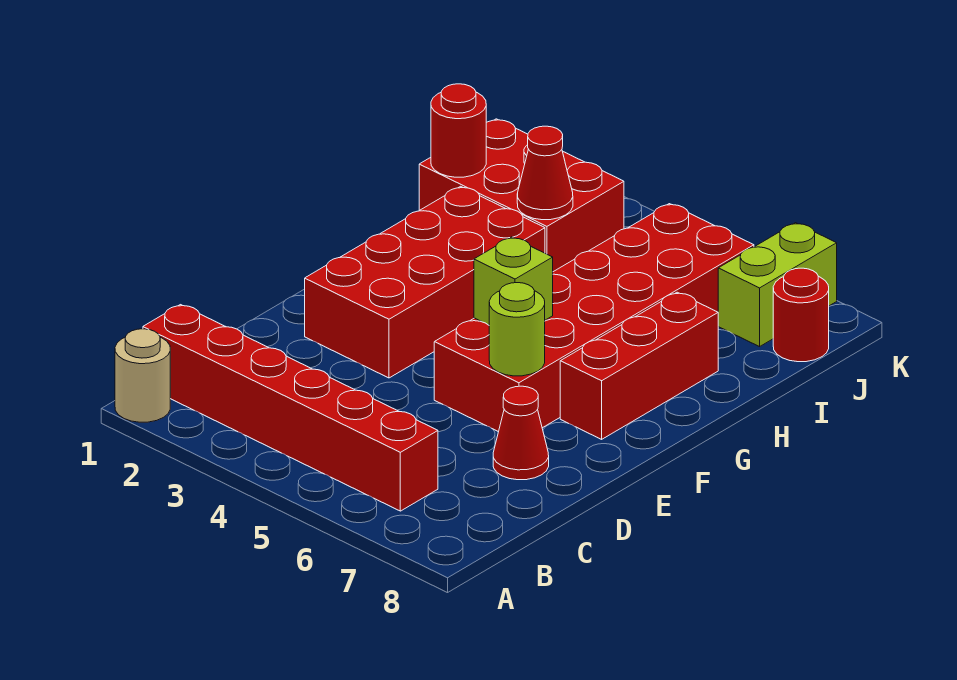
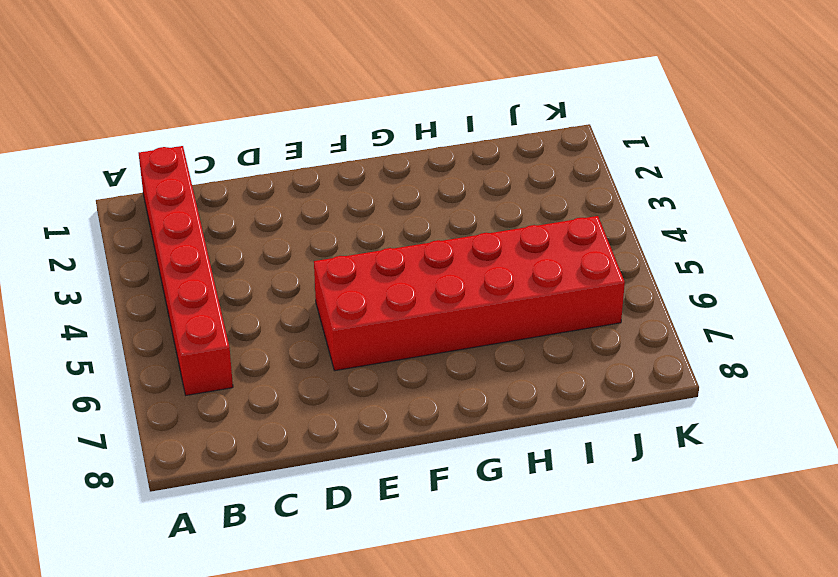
none -> tan round brick A1 level 1
none -> red cone D7 level 1
none -> red brick E2:H3 level 1

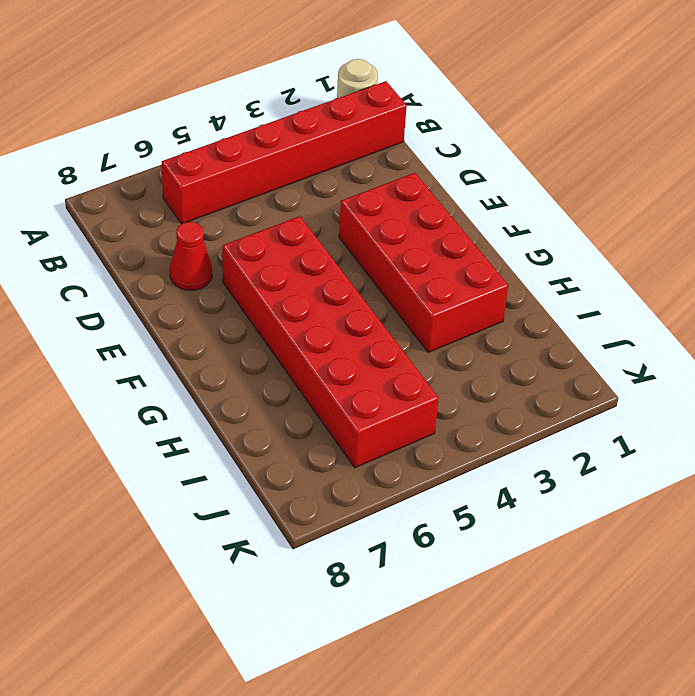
none -> red brick F7:H7 level 1
none -> red brick I1:J3 level 1
none -> lime brick J7:K7 level 1

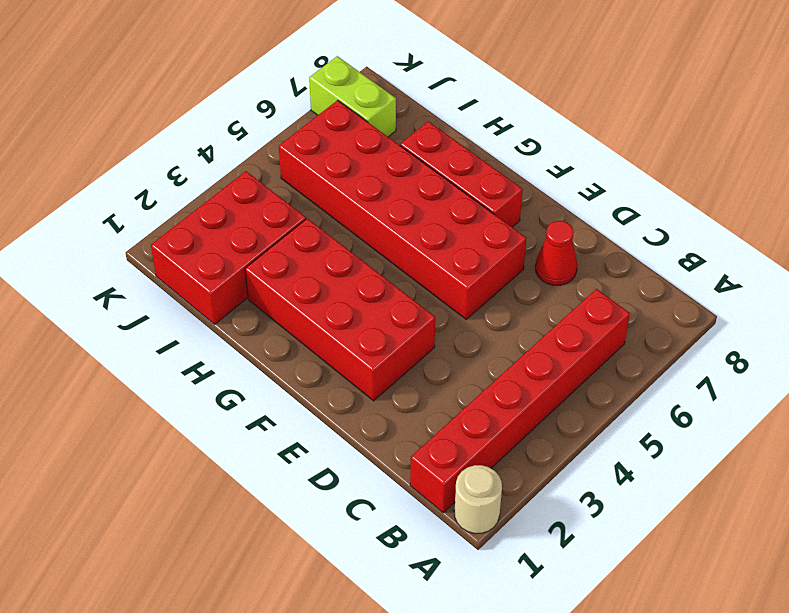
none -> red round brick J8 level 1
none -> lime round brick E6 level 2
none -> lime brick F5 level 2

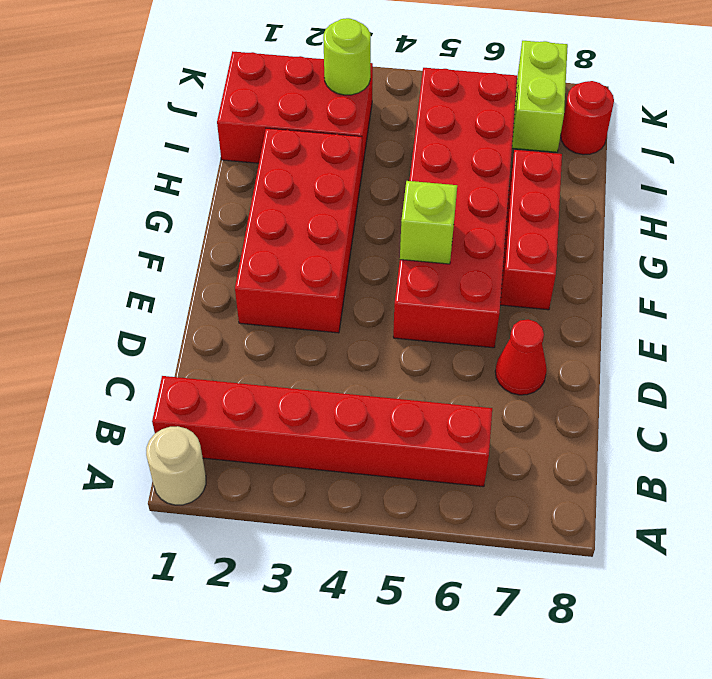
lime round brick J3 level 2 -> lime round brick E6 level 2
none -> red round brick I1 level 2
none -> red cone I3 level 2

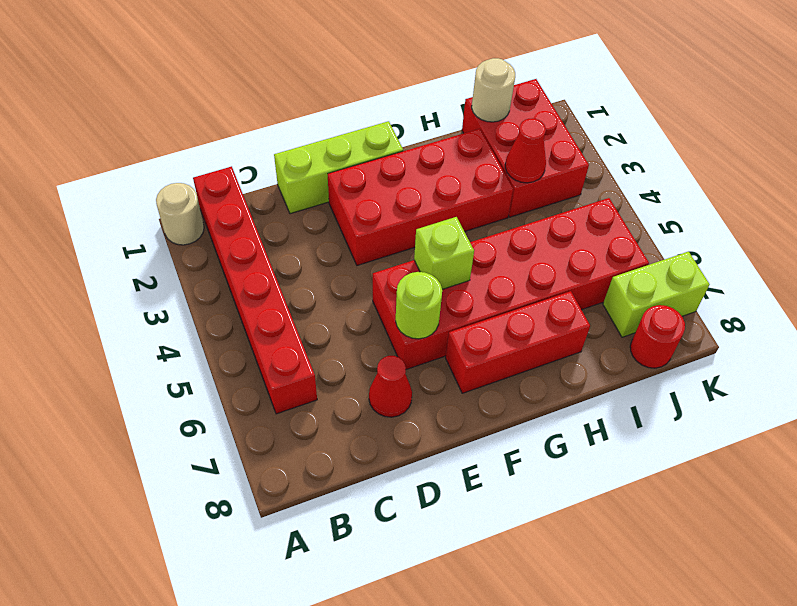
lime brick D1:F1 level 1 -> none
tan round brick I1 level 2 -> red round brick I1 level 2

